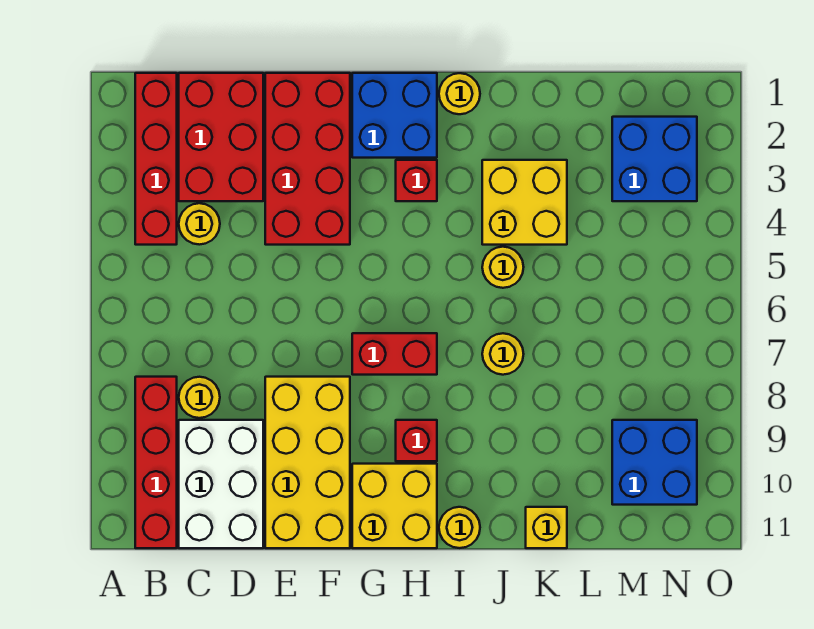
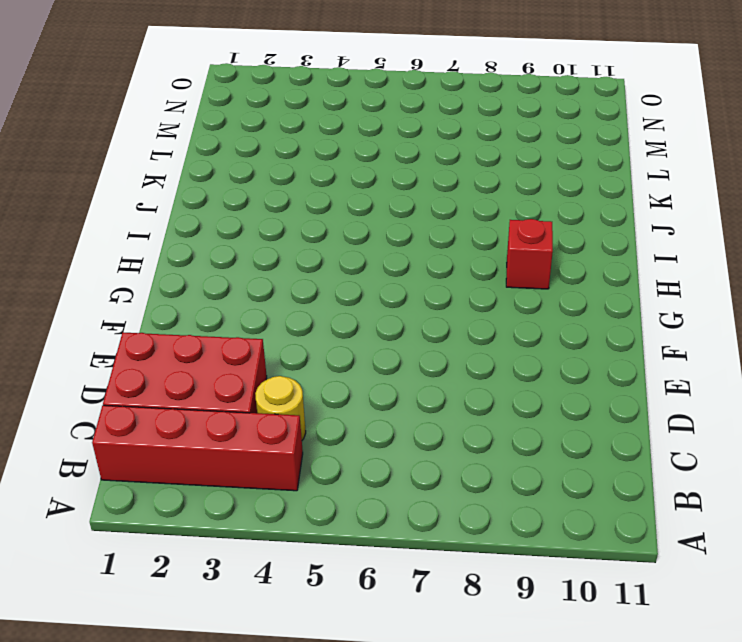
none -> red brick B8:B11 level 1
none -> yellow round brick C8 level 1
none -> white brick C9:D11 level 1

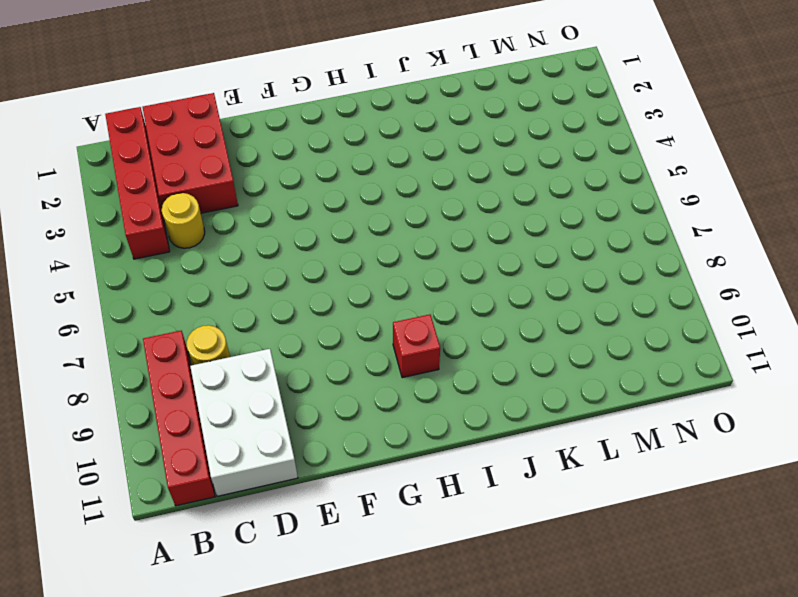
none -> red brick E1:F4 level 1
none -> yellow brick E8:F11 level 1
none -> blue brick G1:H2 level 1

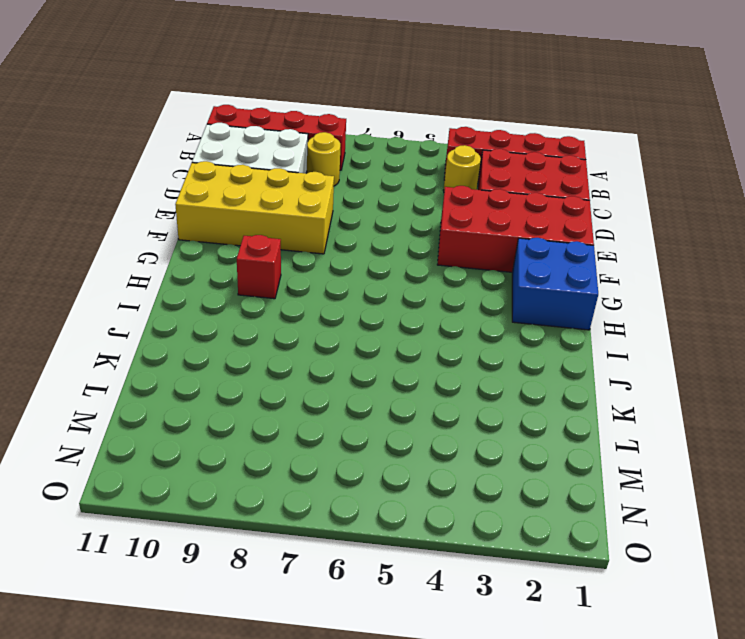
none -> red brick G7:H7 level 1
none -> yellow brick G10:H11 level 1
none -> red brick H3 level 1

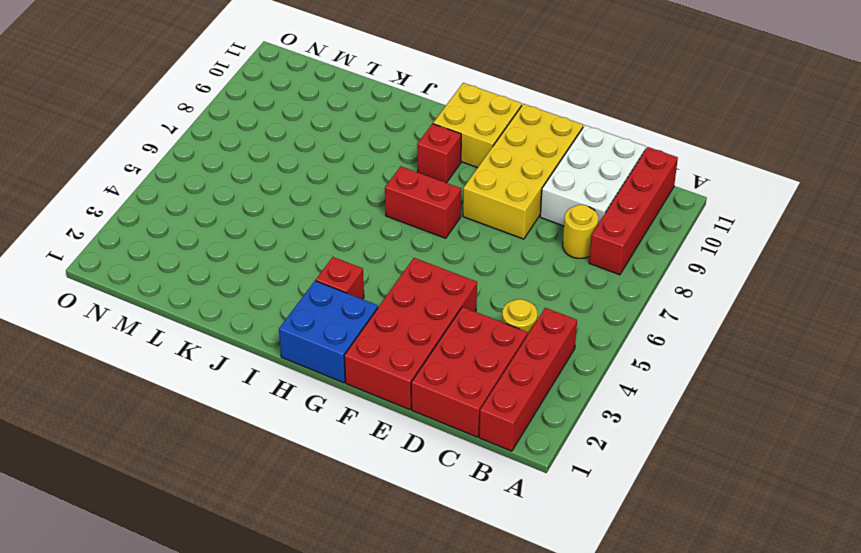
none -> yellow round brick I1 level 1
none -> yellow round brick I11 level 1
none -> yellow brick J3:K4 level 1

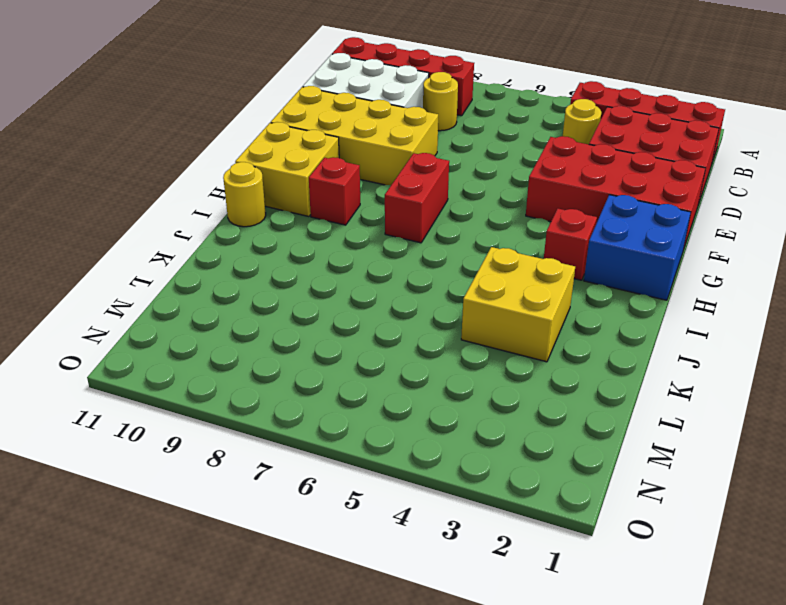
none -> yellow round brick I1 level 1
none -> yellow round brick J5 level 1
none -> yellow round brick J7 level 1

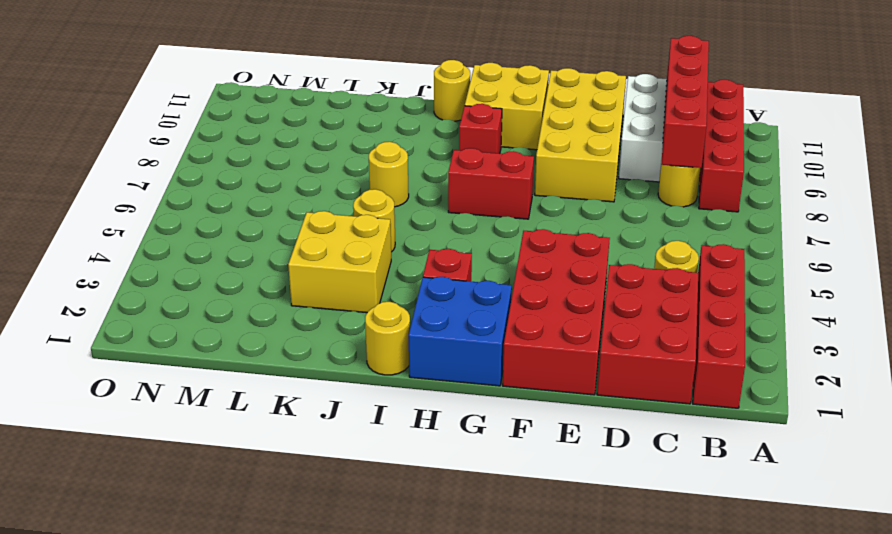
red brick C8:C11 level 2 -> none
none -> yellow brick K11 level 1
none -> blue brick M2:N3 level 1
none -> blue brick M9:N10 level 1

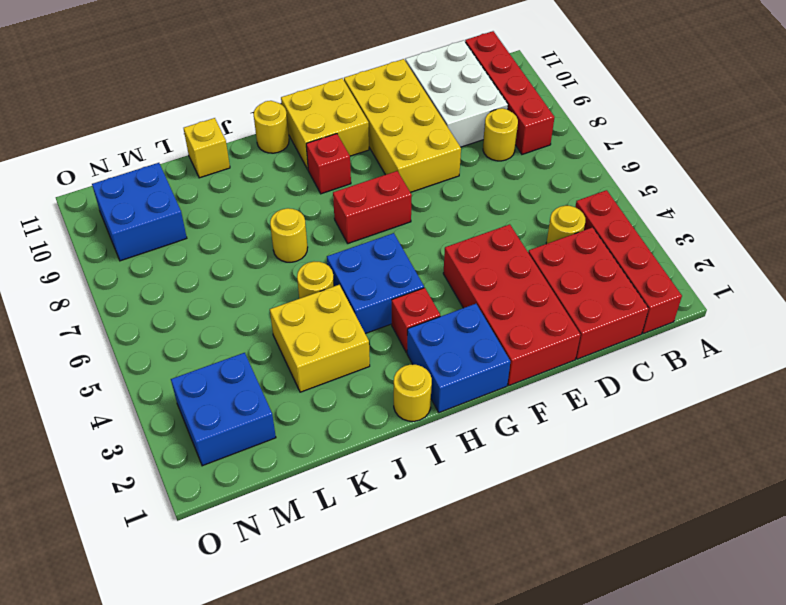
blue brick H4:I5 level 1 -> none

